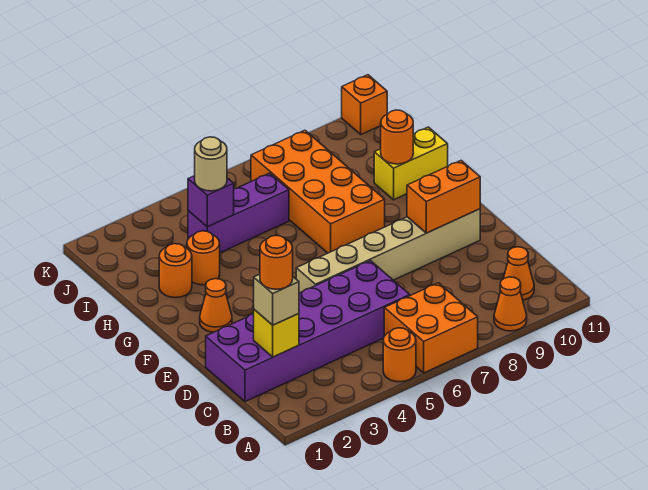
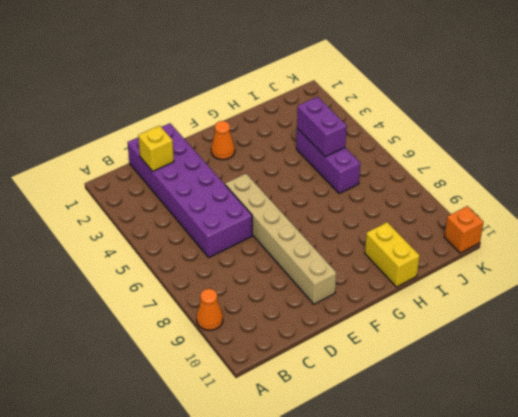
purple brick I4:I5 level 2 -> purple brick I4 level 2
none -> orange round brick A5 level 1
none -> orange brick A6:B7 level 1
none -> orange cone B10 level 1

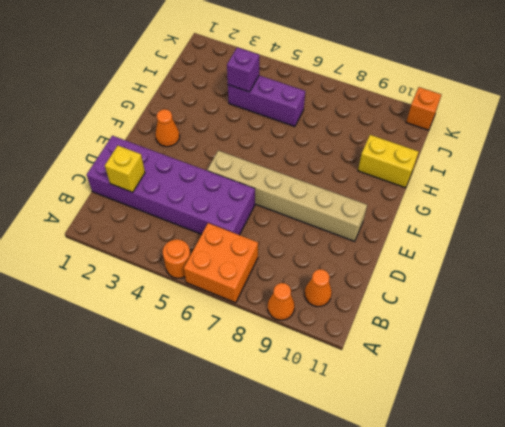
none -> orange brick G7:J8 level 1
none -> orange round brick H2 level 1
none -> orange round brick H3 level 1

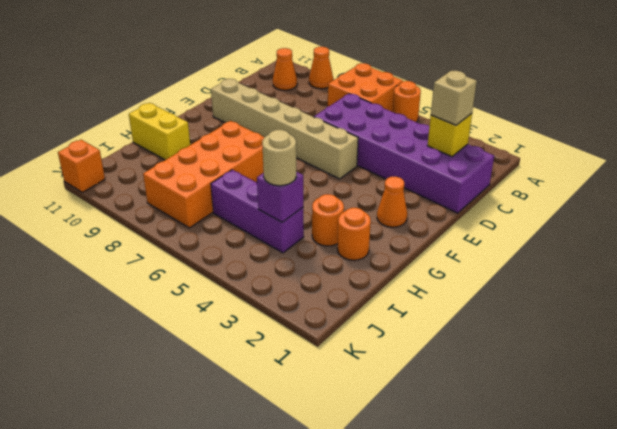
none -> orange brick E9:E10 level 2
none -> orange round brick H10 level 2
none -> orange round brick C2 level 4

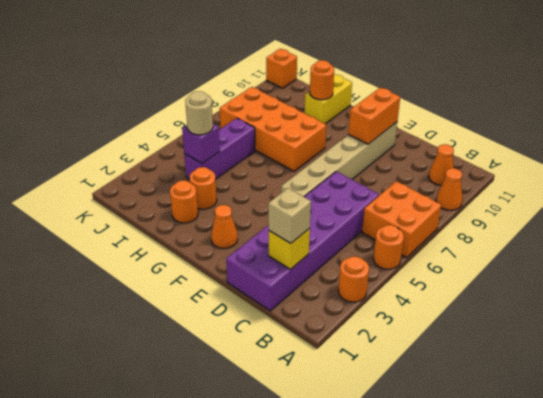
orange round brick A3 level 1 -> orange round brick C2 level 4

